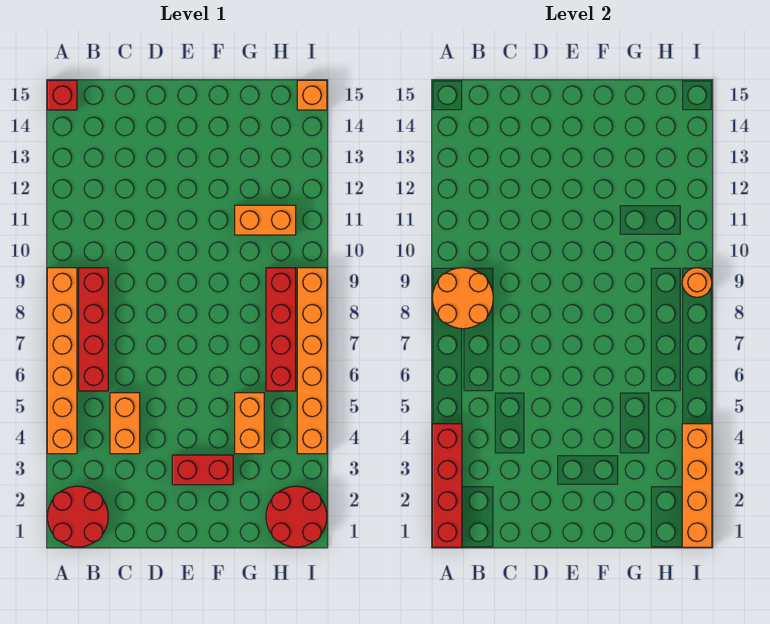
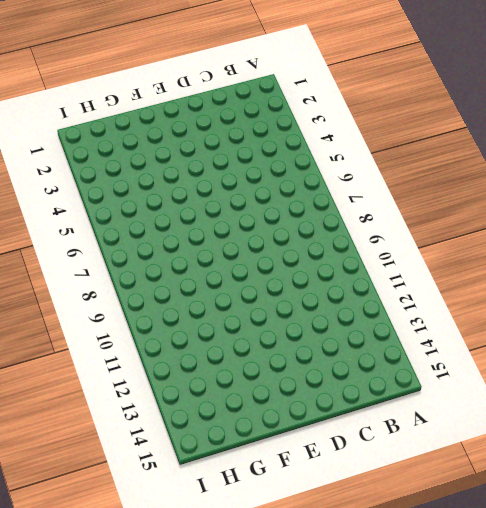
none -> red round brick A1:B2 level 1
none -> orange brick A4:A9 level 1
none -> red brick A15 level 1

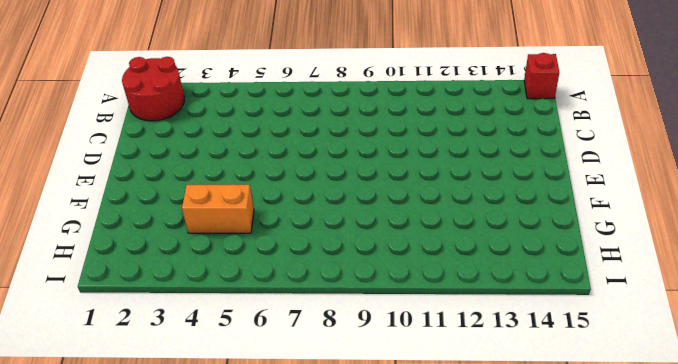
none -> orange brick A4:A9 level 1
none -> red brick B6:B9 level 1
none -> orange brick C4:C5 level 1

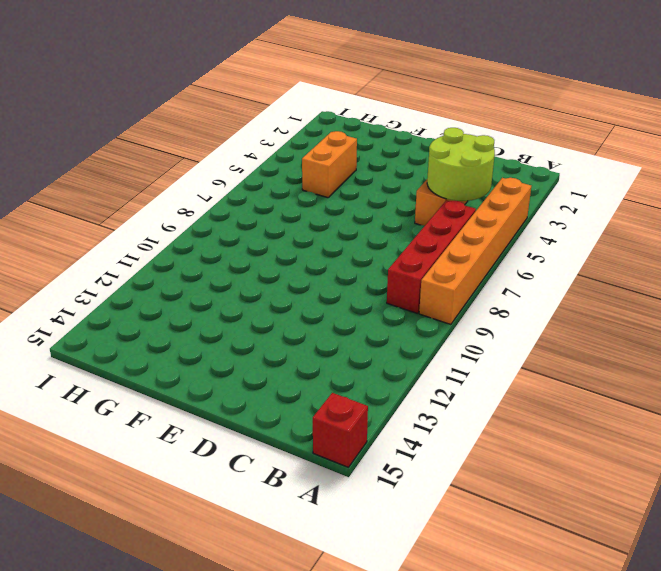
lime round brick B4:C5 level 2 -> none
none -> red round brick A1:B2 level 1
none -> red brick E3:F3 level 1
none -> orange brick G11:H11 level 1

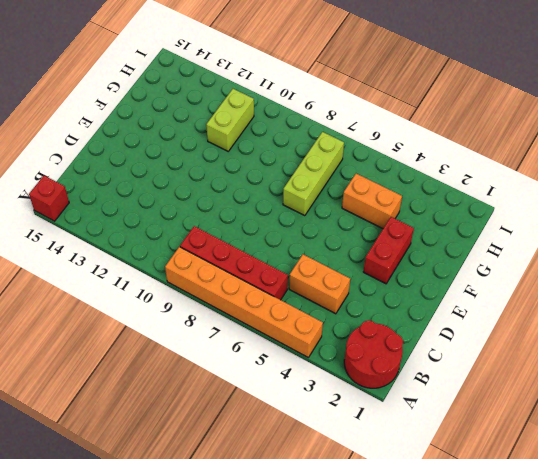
lime brick F7:H7 level 1 -> red brick H6:H9 level 1
lime brick G11:H11 level 1 -> orange brick G11:H11 level 1
none -> red round brick H1:I2 level 1
none -> orange brick I4:I9 level 1
none -> orange brick I15 level 1

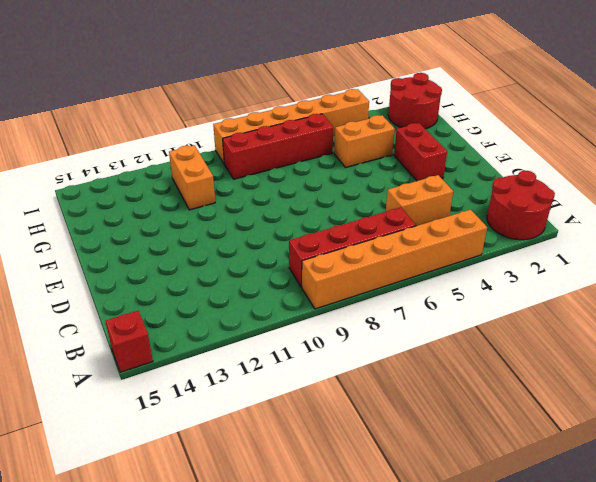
none -> orange brick I15 level 1
none -> red brick A1:A4 level 2
none -> orange round brick A8:B9 level 2

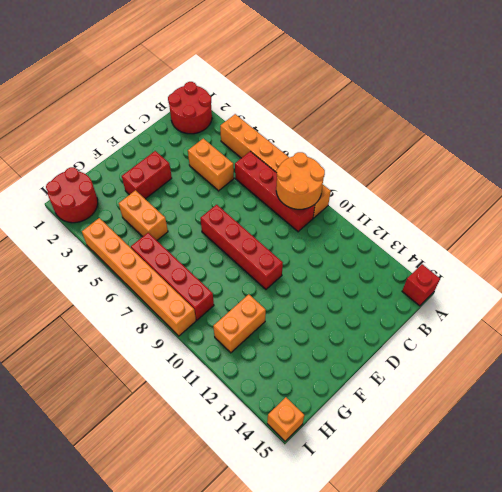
red brick E7:E10 level 1 -> red brick A1:A4 level 2
none -> orange brick I1:I4 level 2
none -> orange round brick I9 level 2

